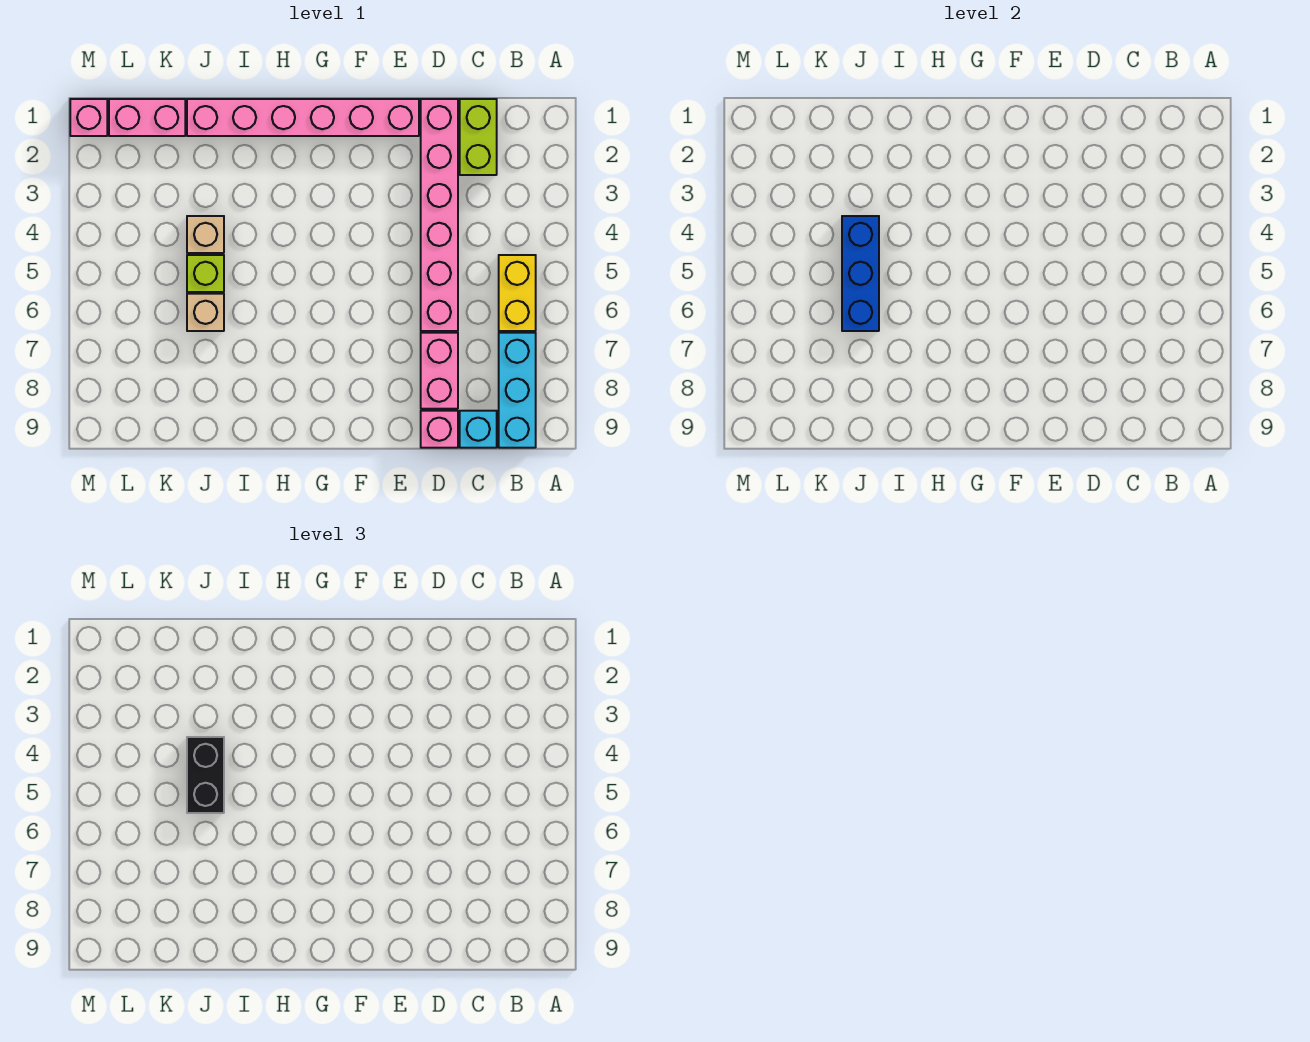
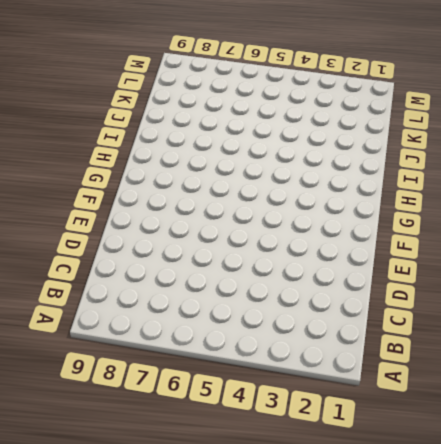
none -> yellow brick B5:B6 level 1
none -> cyan brick B7:B9 level 1
none -> lime brick C1:C2 level 1

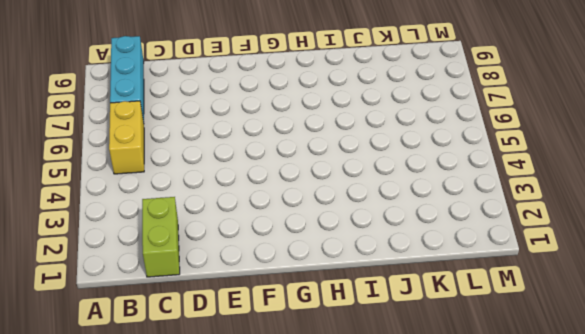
none -> cyan brick C9 level 1
none -> pink brick D1:D6 level 1
none -> pink brick D7:D8 level 1

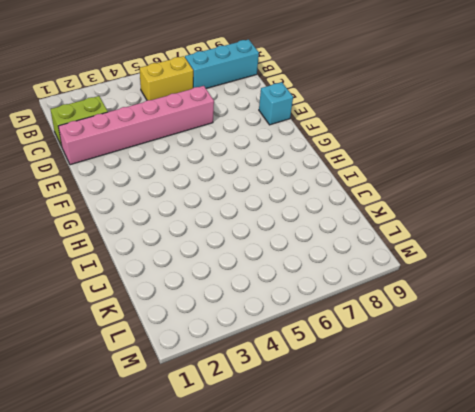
cyan brick E9 level 1 -> cyan brick C9 level 1
none -> pink brick D7:D8 level 1
none -> pink brick D9 level 1
none -> pink brick E1:J1 level 1

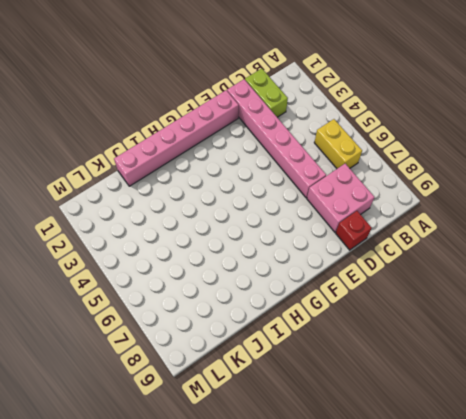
pink brick C7:D8 level 1 -> pink brick D7:D8 level 1
red brick D9 level 1 -> pink brick D9 level 1
none -> cyan brick B7:B9 level 1
none -> cyan brick C9 level 1
none -> tan brick J4 level 1

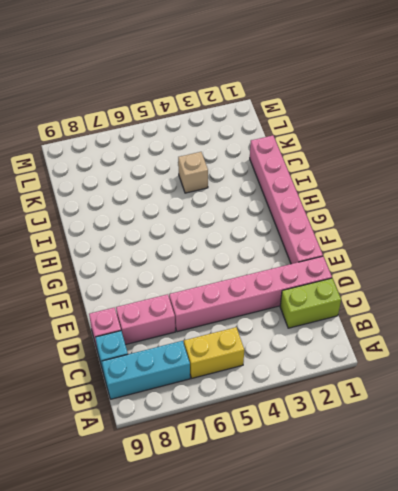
none -> lime brick J5 level 1
none -> tan brick J6 level 1
none -> pink brick K1:L1 level 1

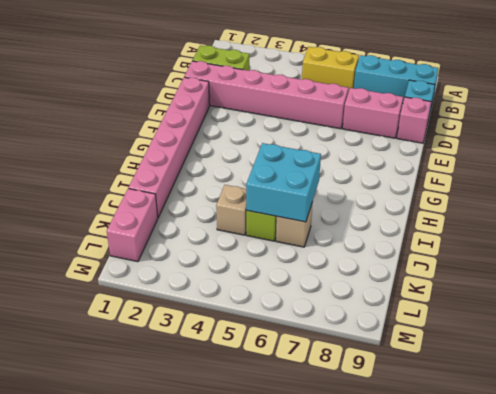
cyan brick I5:J6 level 2 -> blue brick J4:J6 level 2
none -> pink brick M1 level 1
none -> black brick J4:J5 level 3

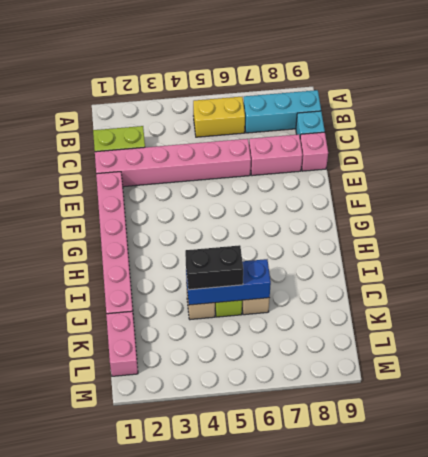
none -> pink brick M1 level 1

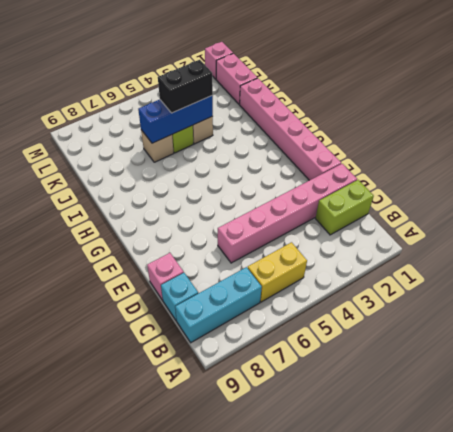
none -> pink brick D7:D8 level 1

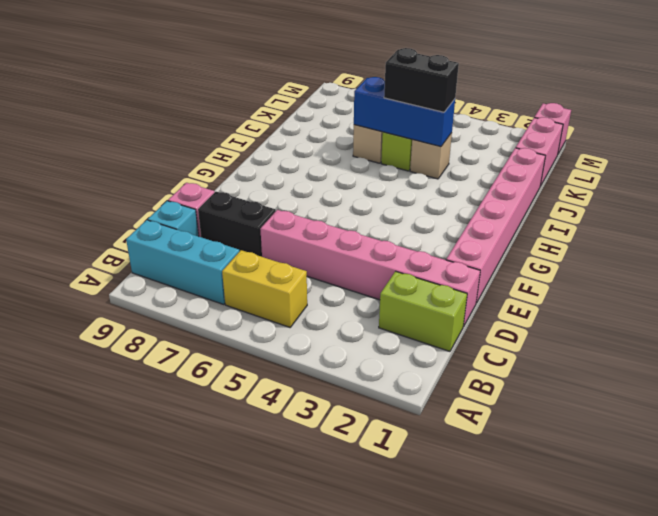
black brick D7:D8 level 1 -> pink brick D7:D8 level 1

